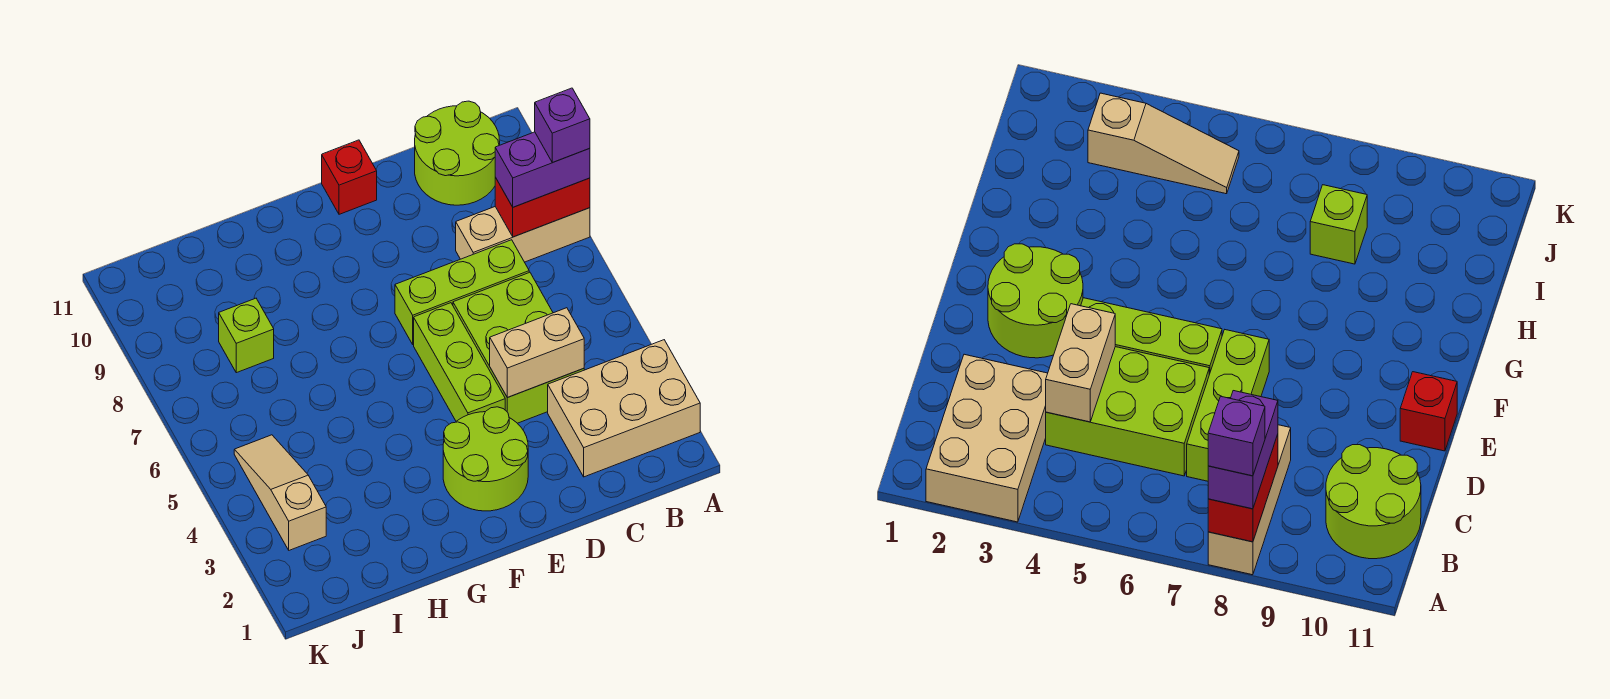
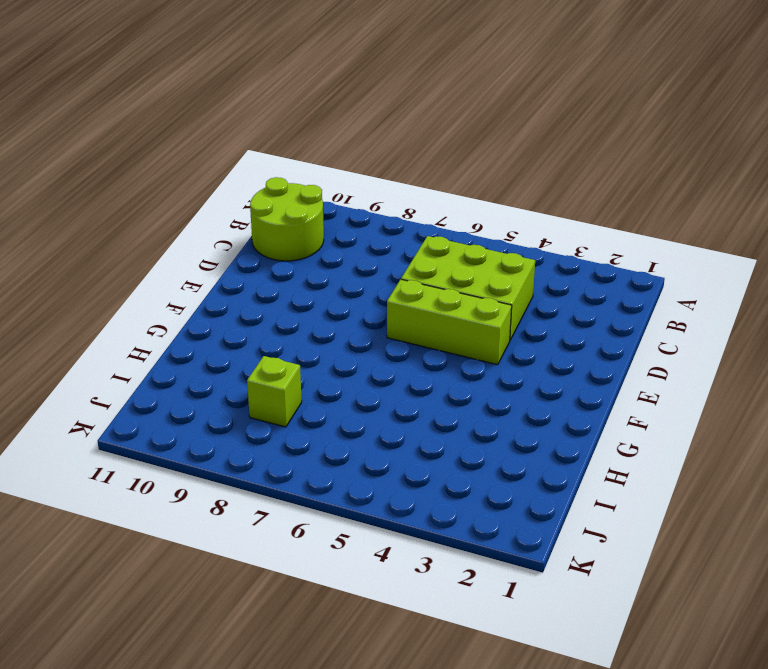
none -> tan brick A2:C3 level 1
none -> tan brick A8:C8 level 1
none -> lime brick C7:E7 level 1

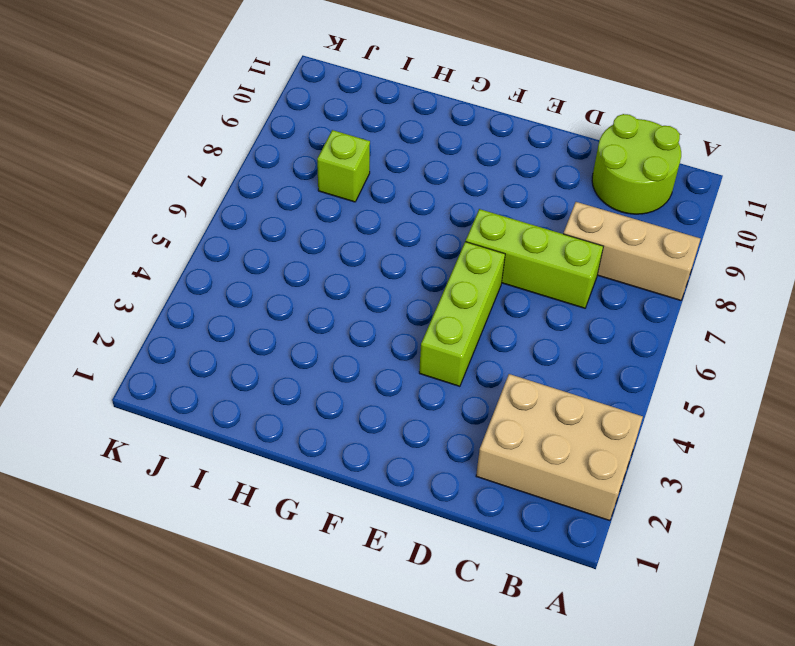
none -> lime brick C4:D6 level 1
none -> lime round brick E2:F3 level 1
none -> red brick E11 level 1

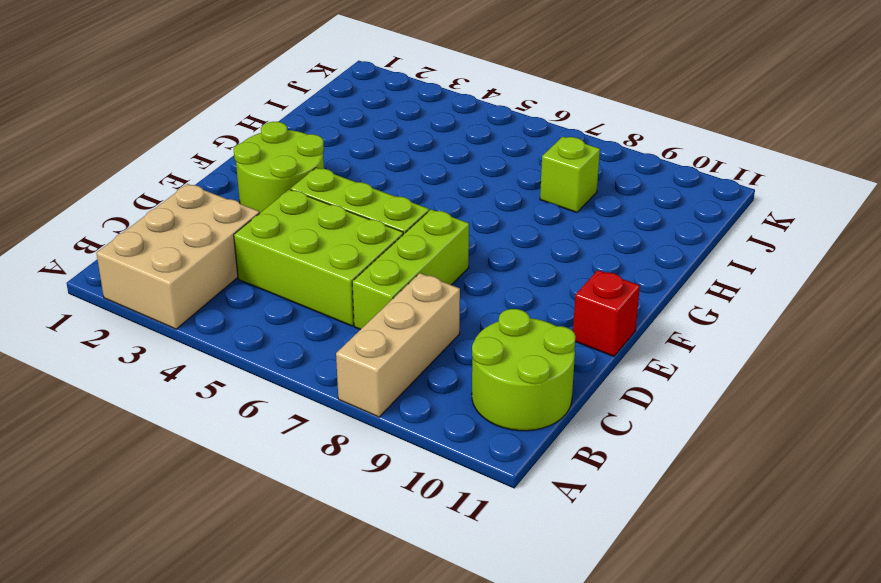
none -> tan slope J3:J5 level 1 top 3
none -> red brick A8:B8 level 2
none -> tan brick C4:D4 level 2

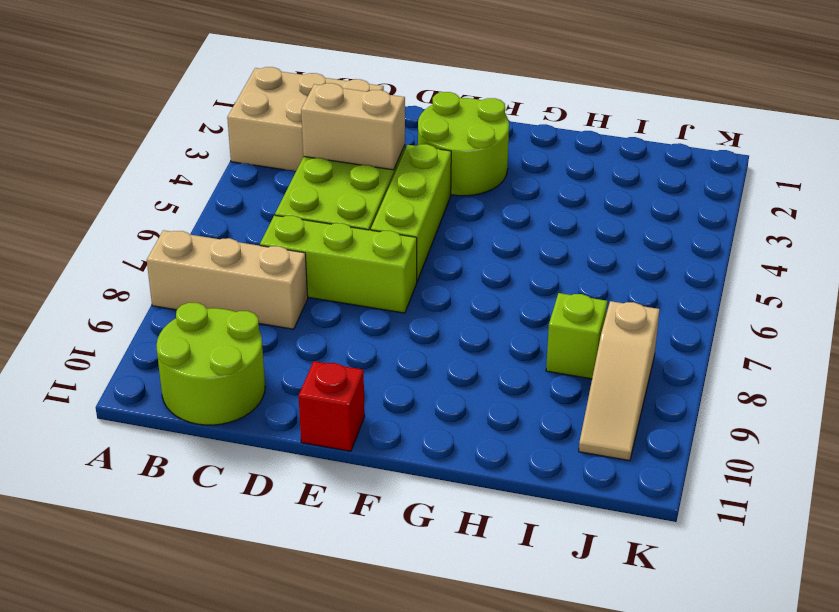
tan slope J8:J10 level 1 top 8 -> tan slope J3:J5 level 1 top 3
none -> red brick A8:B8 level 2
none -> purple brick A8:B8 level 3
none -> purple brick A8 level 4

